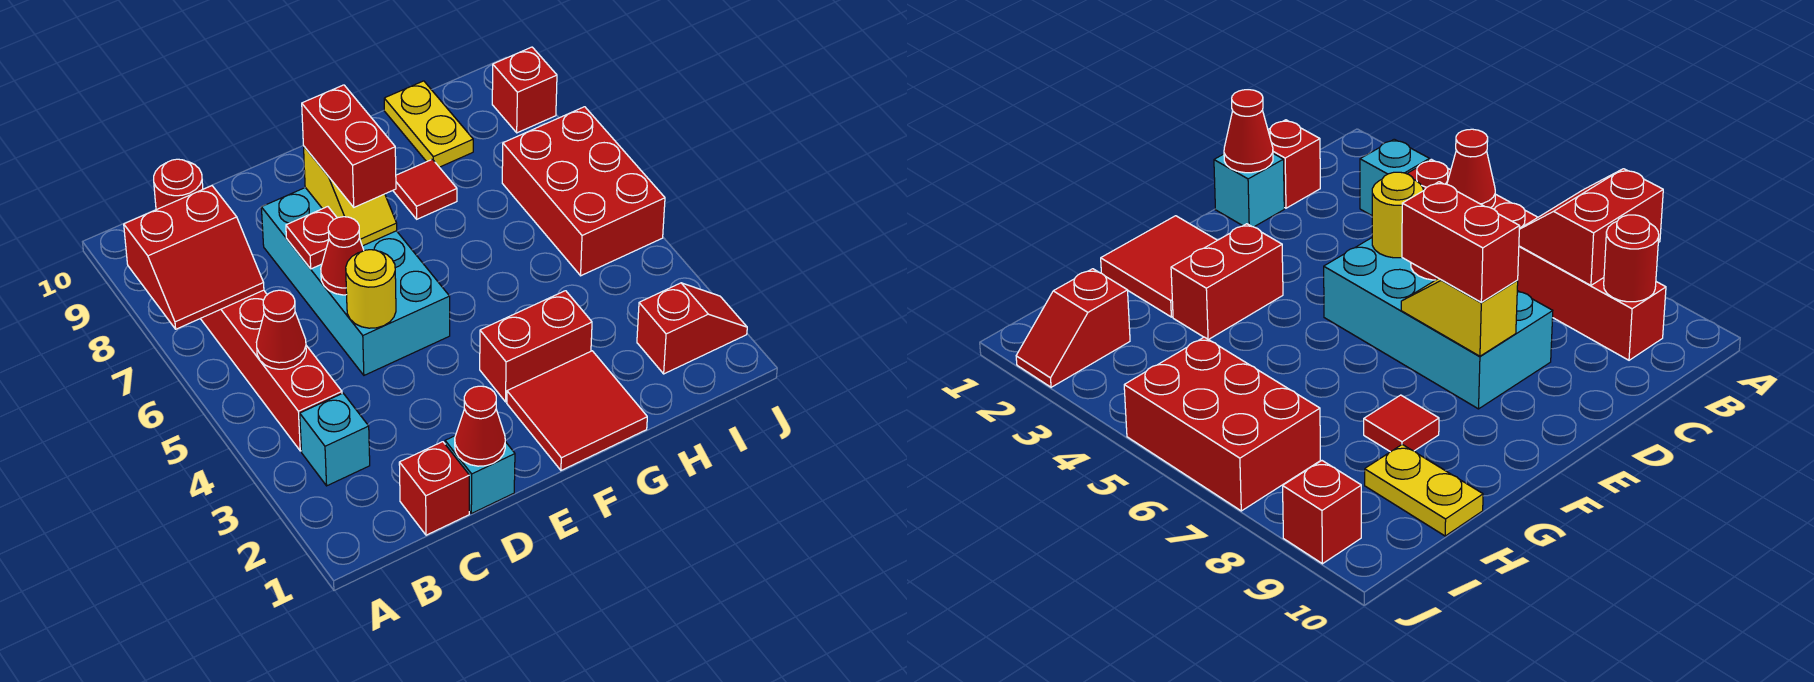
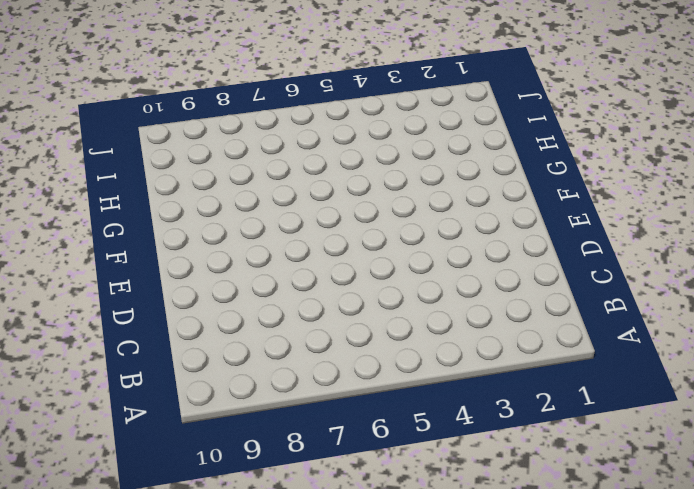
none -> cyan brick B3 level 1
none -> red brick B4:B9 level 1
none -> red brick C1 level 1

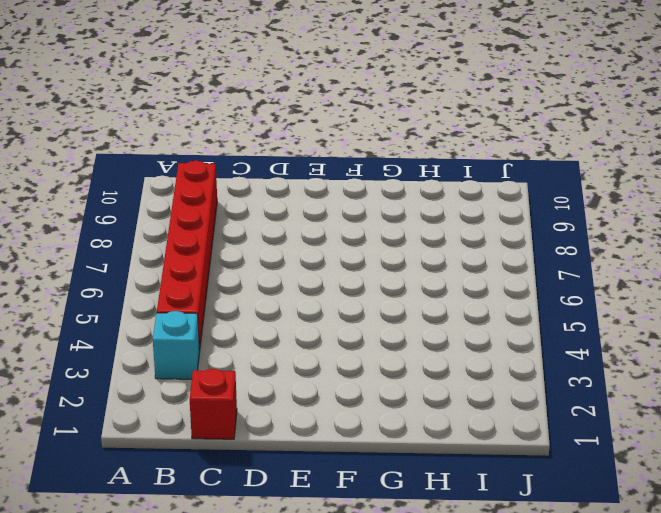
none -> cyan brick D1 level 1
none -> cyan brick D5:E8 level 1
none -> red tile F1:G2 level 1

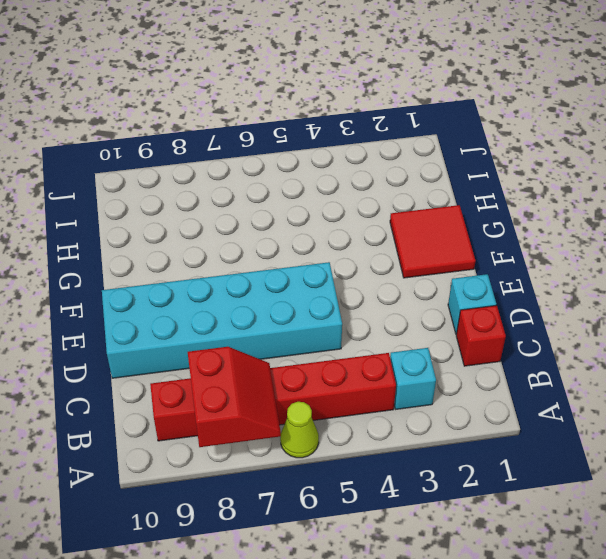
lime cone A6 level 1 -> none
cyan brick D5:E10 level 1 -> cyan brick D5:E8 level 1
none -> red brick F3:G3 level 1
none -> red tile G8 level 1
none -> yellow plate H9:H10 level 1

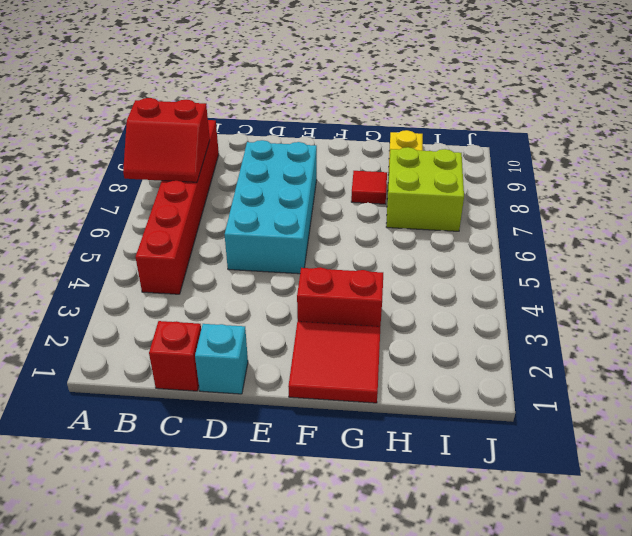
lime brick H7:I8 level 1 -> red brick I5:J7 level 1
none -> cyan brick B3 level 1
none -> red slope I2:J2 level 1 top I
none -> red brick J9 level 1

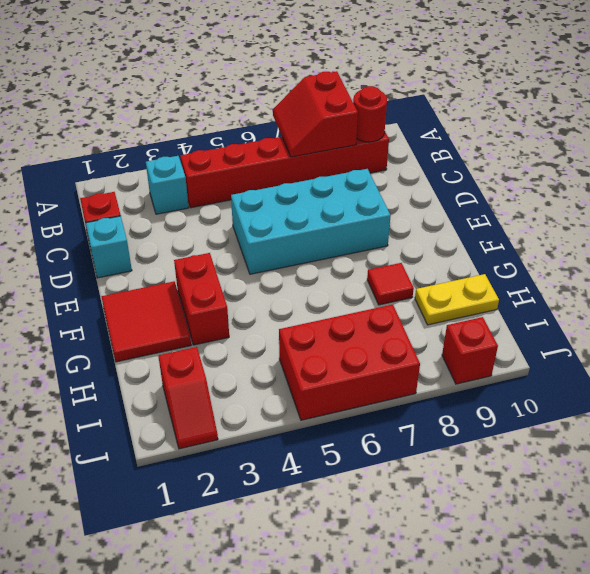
none -> red cone B5 level 2
none -> red cone D1 level 2
none -> yellow round brick D5 level 2

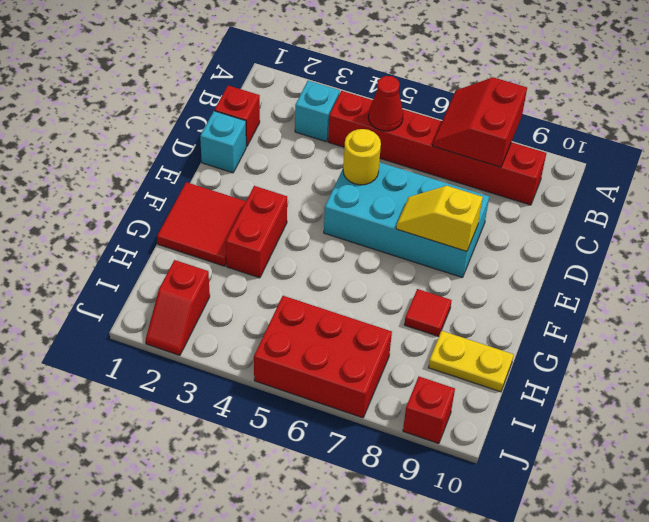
none -> red round brick B9 level 2
none -> red cone D1 level 2
none -> red cone D6 level 2

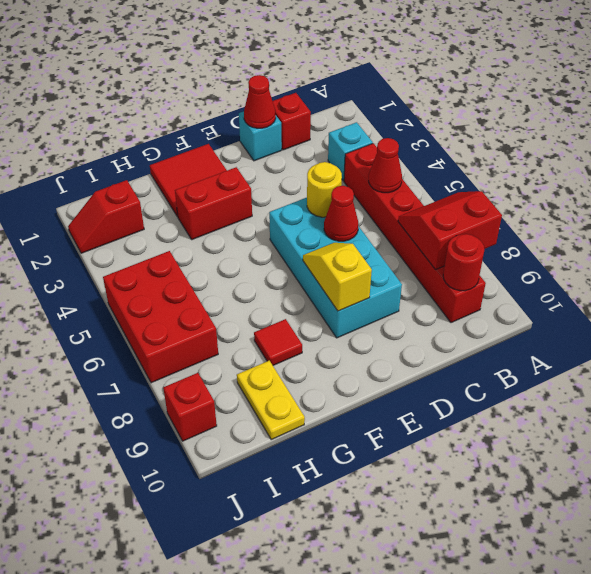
none -> red plate D7 level 2
none -> red brick E7:E8 level 3

